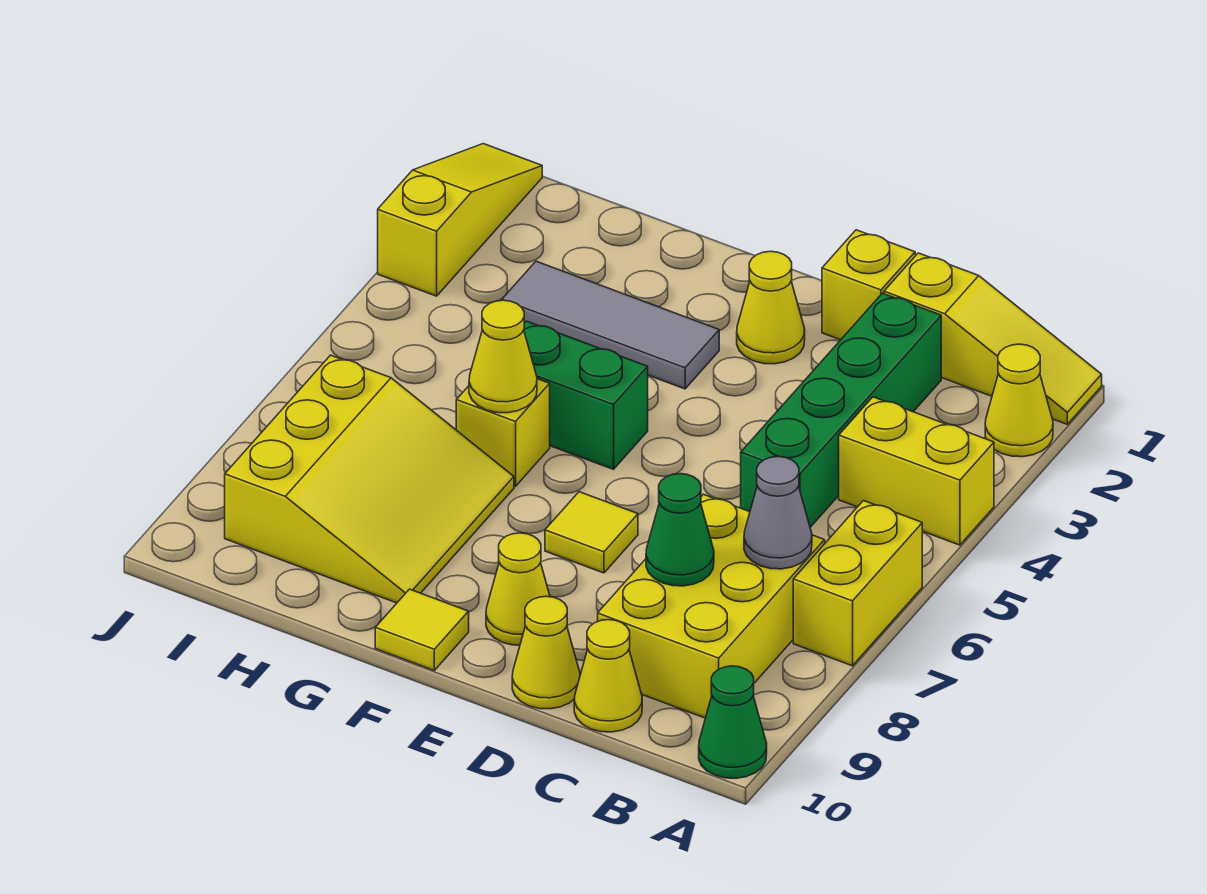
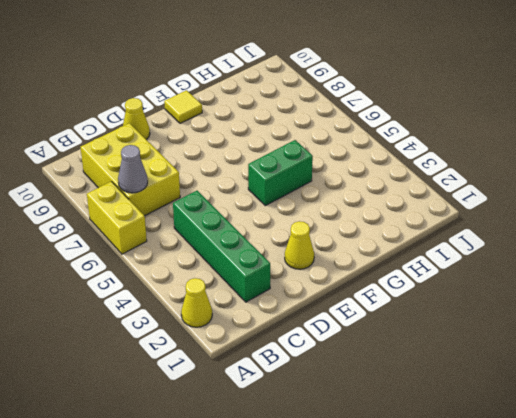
none -> yellow slope A1:C1 level 1 top C
none -> yellow brick A4:B4 level 1
none -> green cone A10 level 1

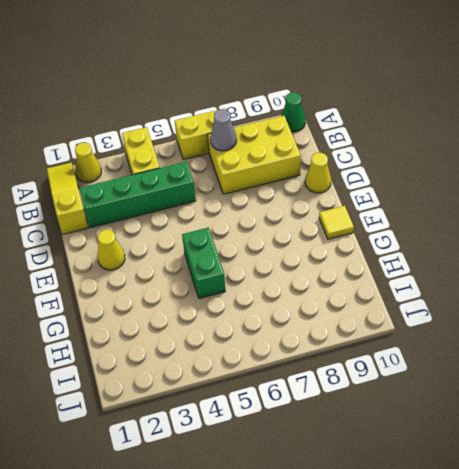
none -> yellow cone C10 level 1
none -> yellow brick D1 level 1
none -> yellow tile E7 level 1

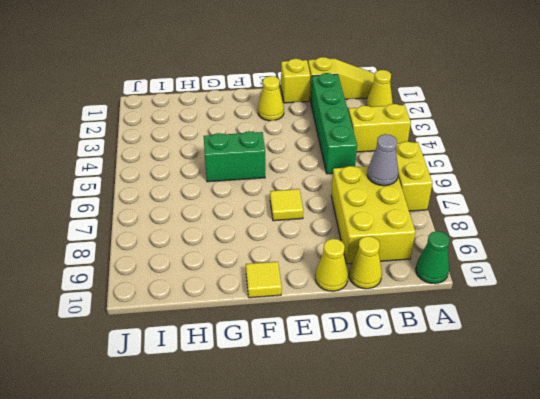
none -> yellow cone E9 level 1
none -> grey tile F3:H3 level 1
none -> yellow brick G6 level 1

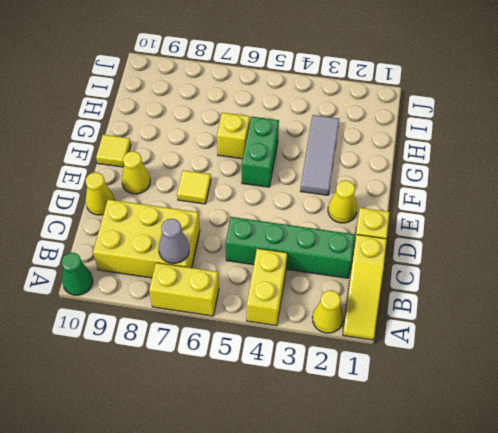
none -> yellow cone C10 level 1
none -> yellow slope G7:I9 level 1 top I
none -> yellow slope J1:J3 level 1 top 3

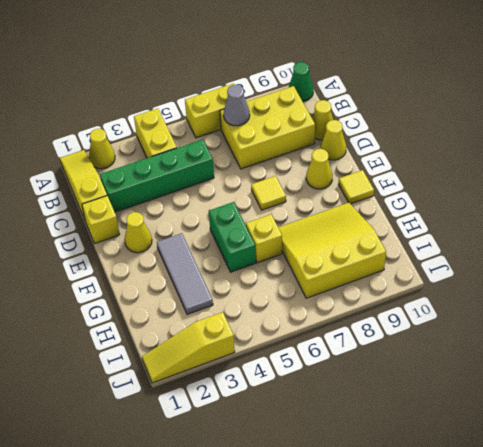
none -> green cone C8 level 2
none -> yellow cone G6 level 2

